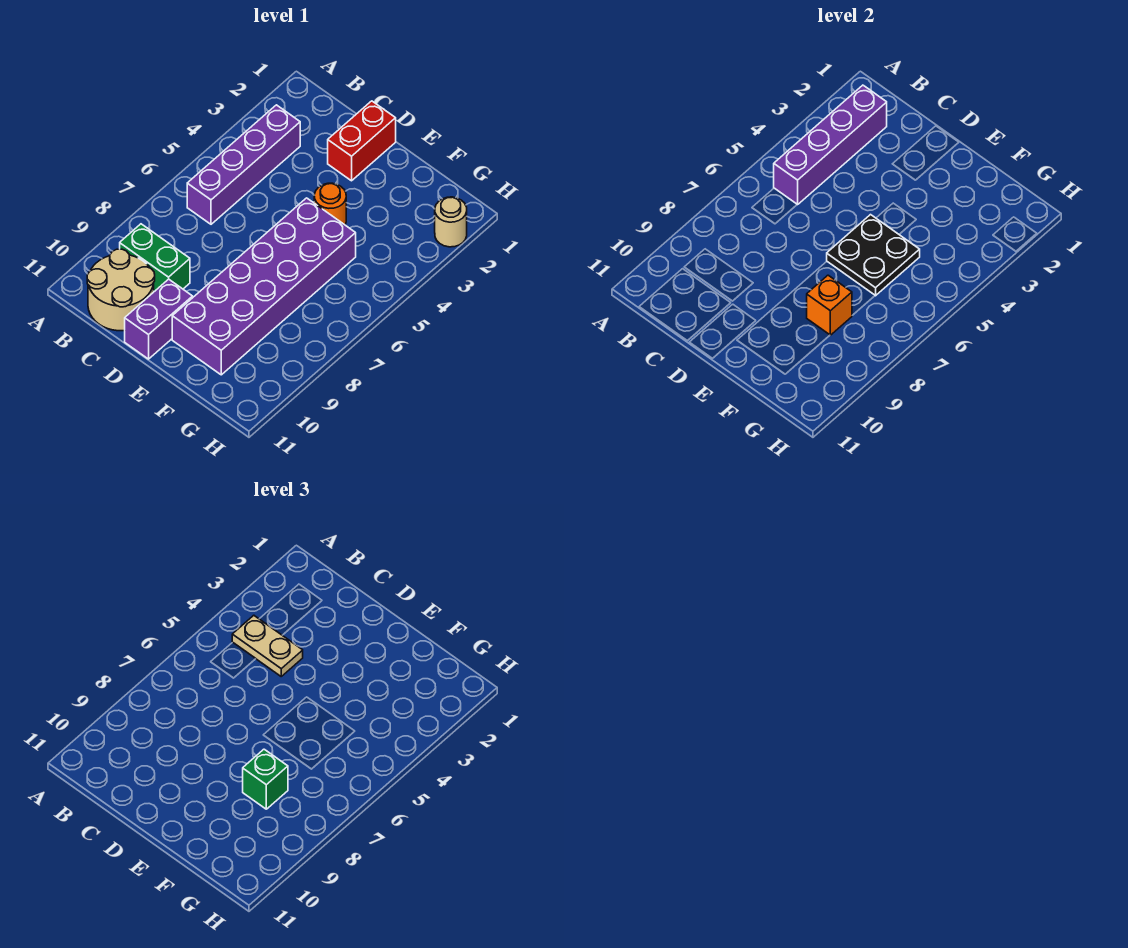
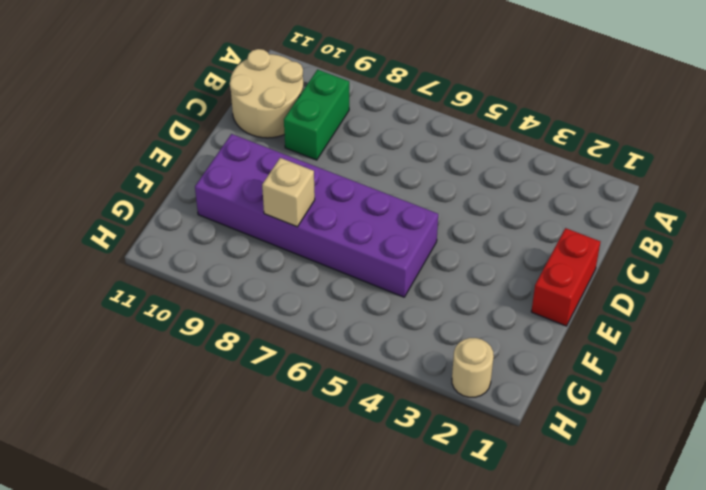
red brick D1:E1 level 1 -> red brick D1:D2 level 1
tan brick F8 level 2 -> orange brick F8 level 2
none -> purple brick B3:B6 level 1
none -> purple brick D10:D11 level 1
none -> orange round brick E4 level 1

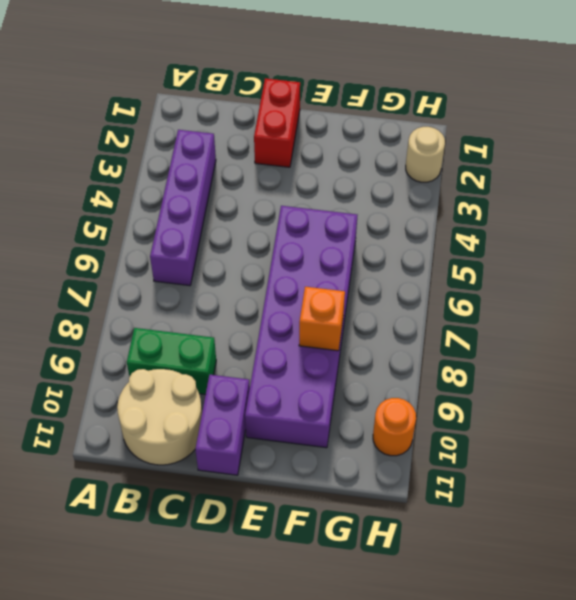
orange round brick H10 level 1 -> orange round brick E4 level 1
none -> purple brick B2:B5 level 2
none -> black plate E5:F6 level 2
none -> tan plate B4:C4 level 3

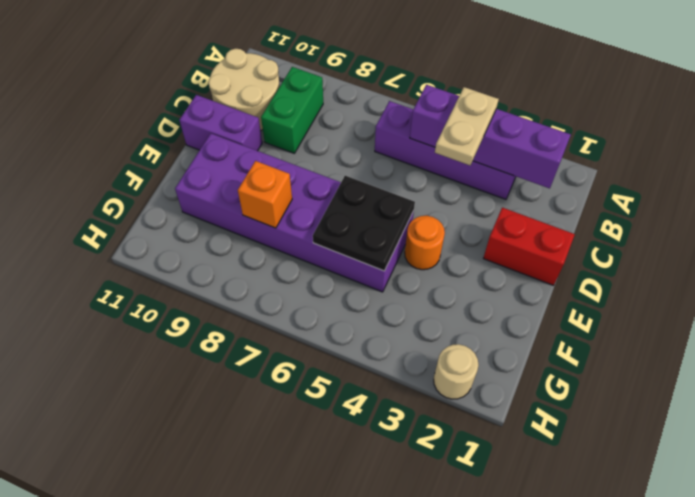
none -> green brick F8 level 3

